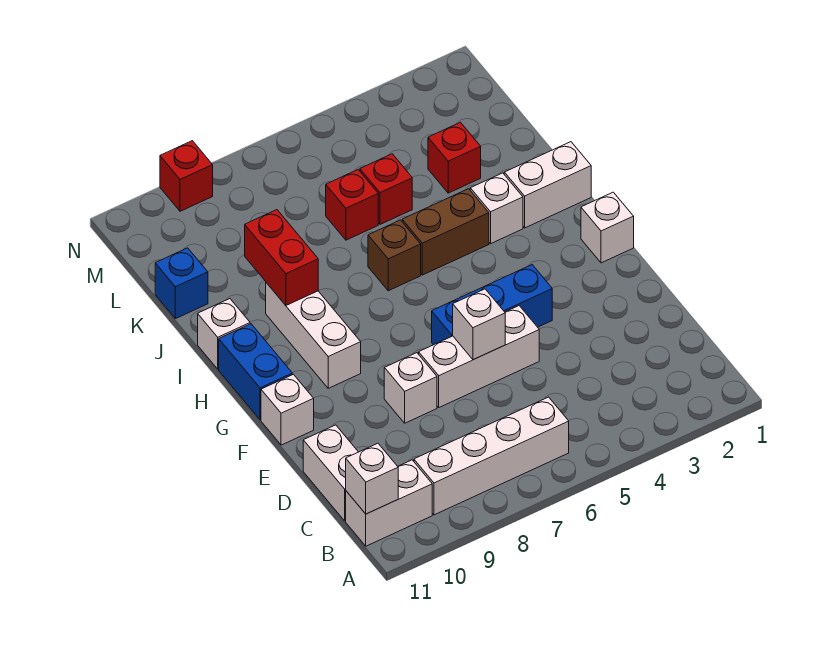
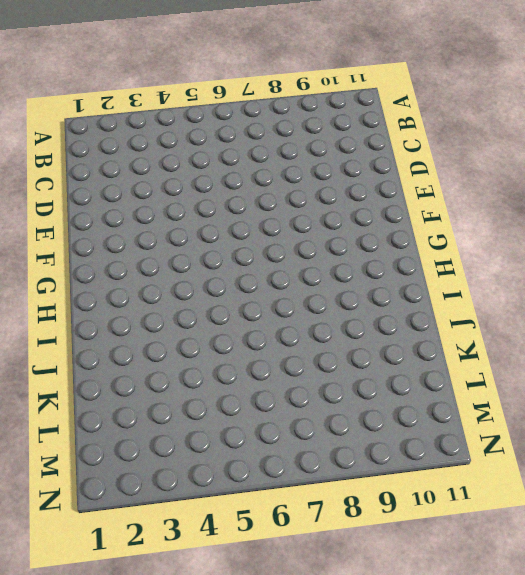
none -> white brick B6:B9 level 1
none -> white brick B10:B11 level 1
none -> white brick C11:D11 level 1

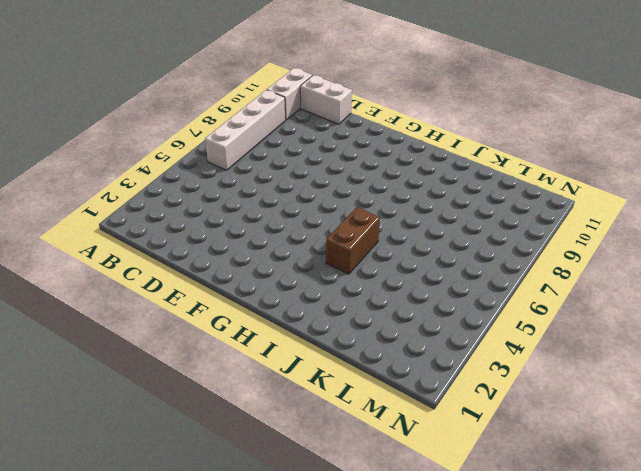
none -> white brick E5:E7 level 1
none -> white brick E8 level 1
none -> blue brick F4:F6 level 1

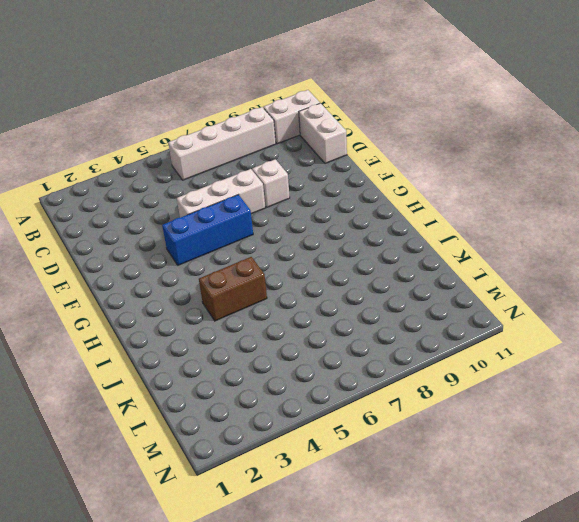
none -> white brick F11 level 1
none -> white brick G1 level 1
none -> white brick G9:I9 level 1

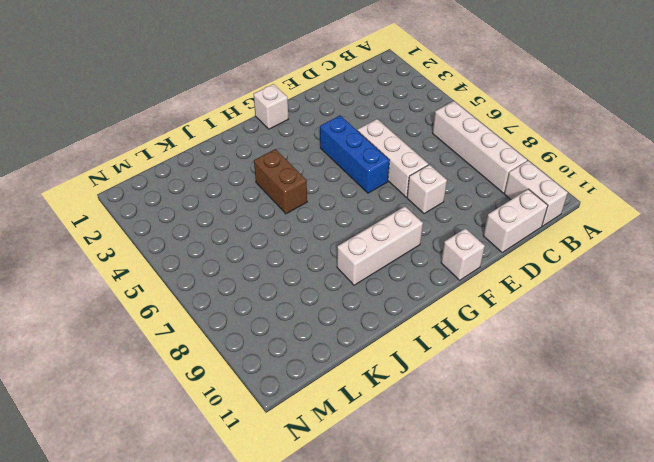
none -> blue brick G11:H11 level 1
none -> white brick I1:I2 level 1
none -> white brick I3 level 1

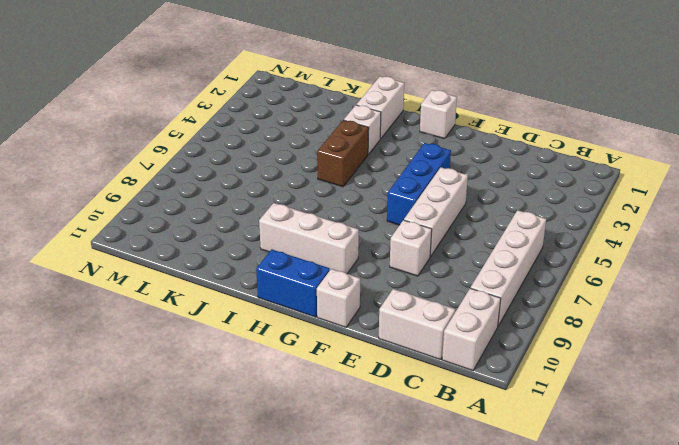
none -> brown brick I6 level 1
none -> white brick I11 level 1
none -> red brick K3 level 1

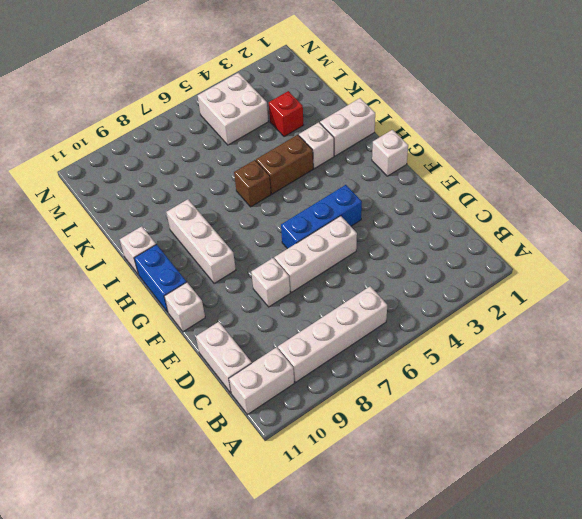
white brick L4:M5 level 1 -> none
none -> red brick K5 level 1
none -> red brick K6 level 1
none -> blue brick K11 level 1

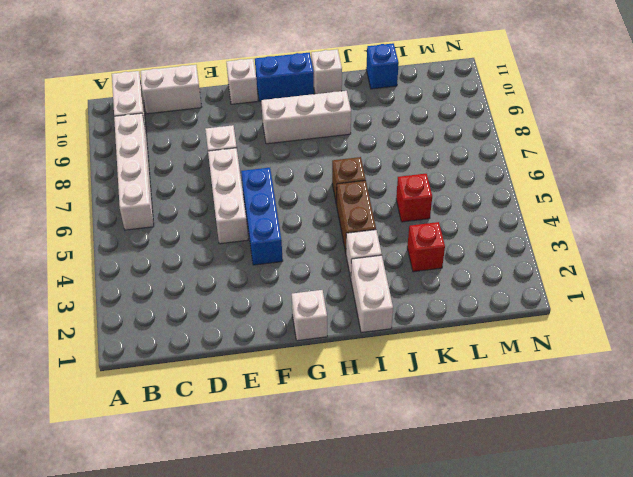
none -> red brick K6 level 1
none -> red brick N9 level 1
none -> white brick B11 level 2

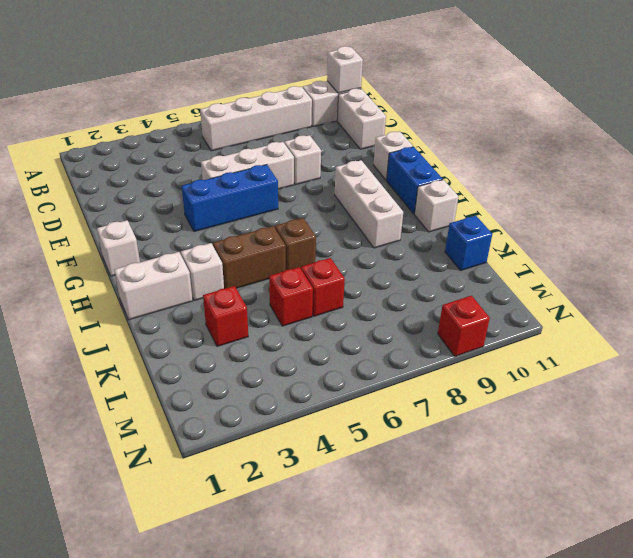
none -> white brick E6 level 2
none -> red brick I9:J9 level 2

